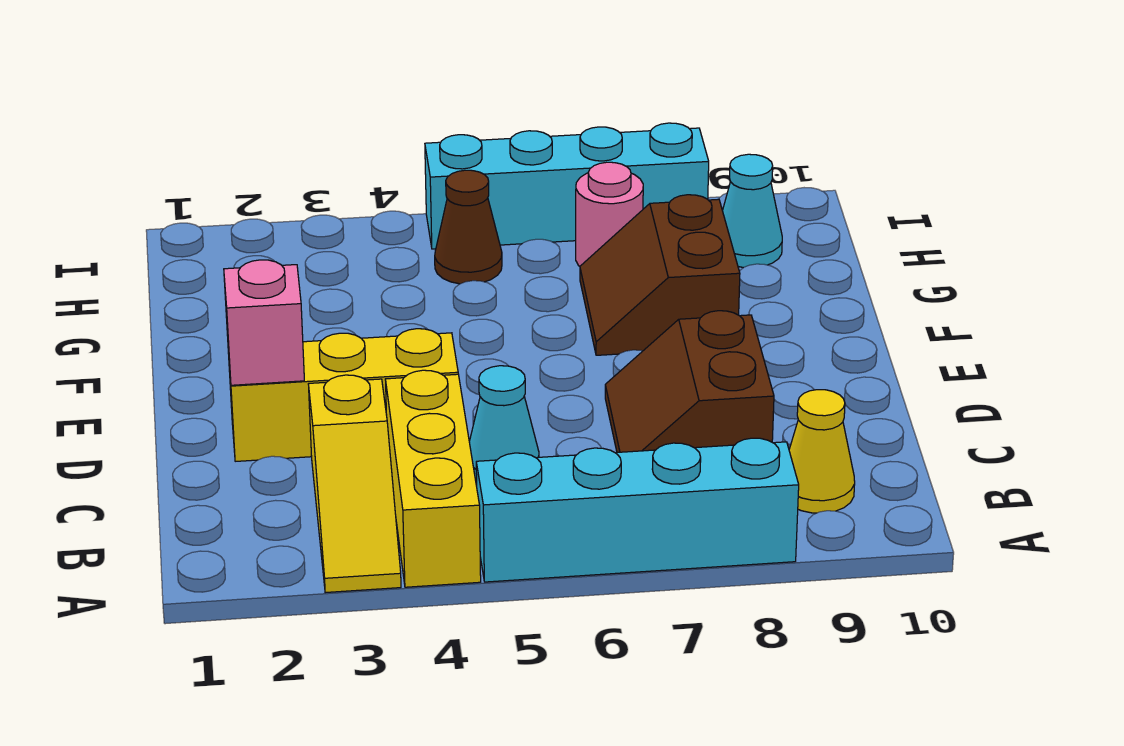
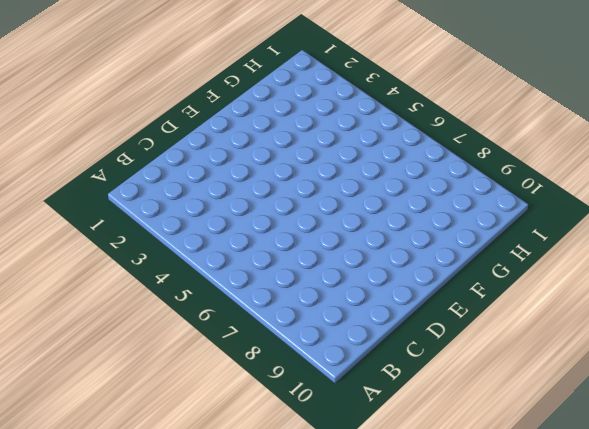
none -> yellow slope A3:C3 level 1 top C
none -> yellow brick A4:C4 level 1
none -> cyan brick A5:A8 level 1

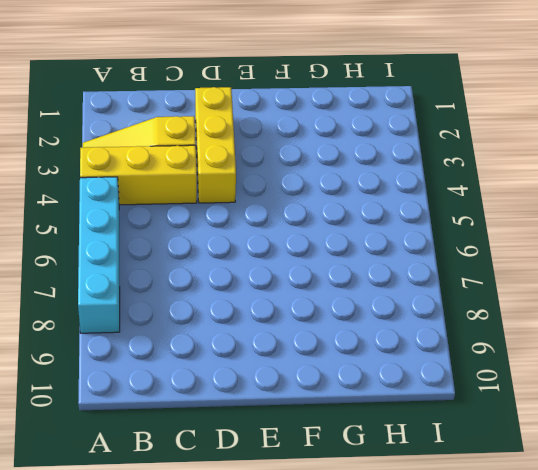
none -> yellow cone B9 level 1
none -> cyan cone C5 level 1
none -> brown slope C7:D8 level 1 top 8

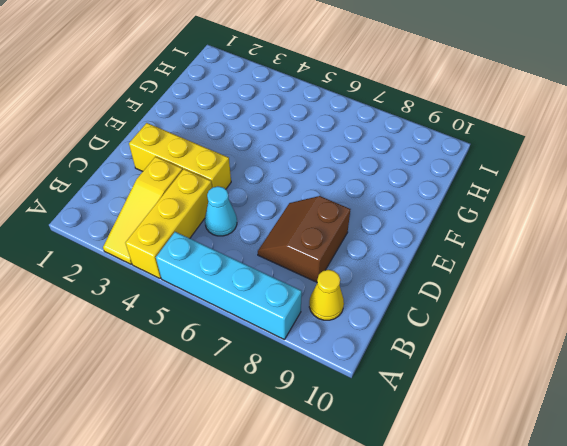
none -> brown slope F7:G8 level 1 top 8
none -> brown cone H5 level 1
none -> pink round brick H7 level 1

